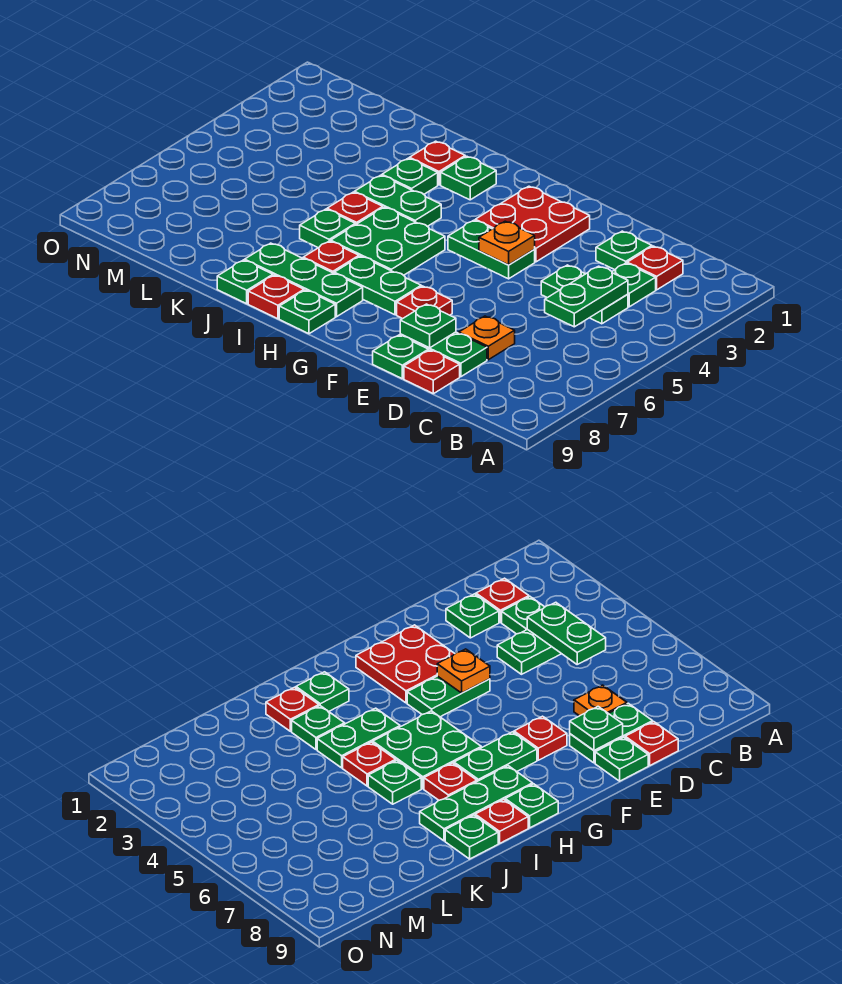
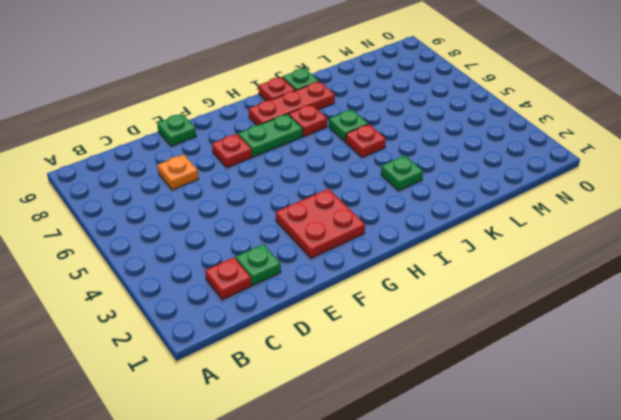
red plate H8:J8 level 1 -> green plate H8:J8 level 1
none -> green plate C3 level 1
none -> green plate C4:D4 level 1
none -> green plate D8:E8 level 1

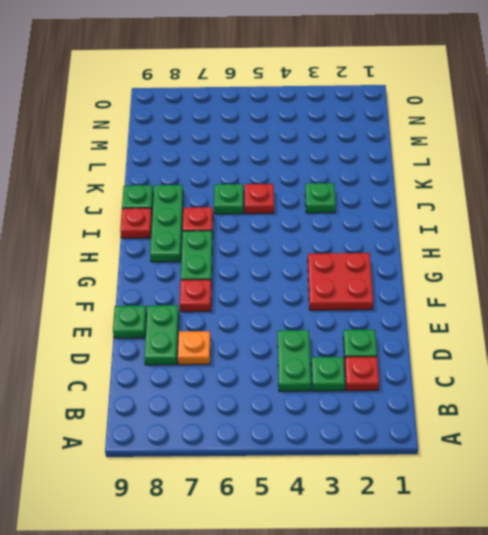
none -> red plate D9 level 1
none -> green plate F4:G4 level 1
none -> green plate H5:I6 level 1

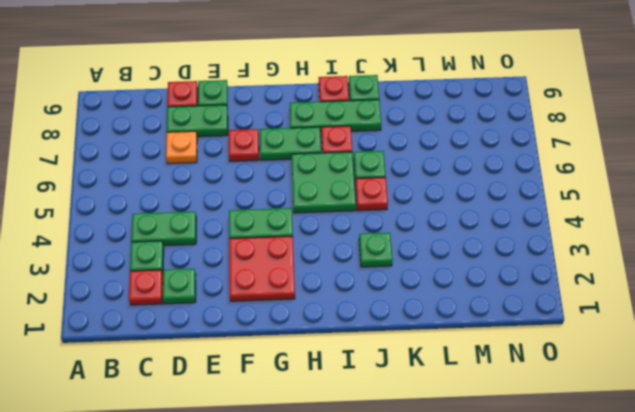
none -> green plate H9 level 1
none -> green plate I2 level 1
none -> green plate I4:J4 level 1

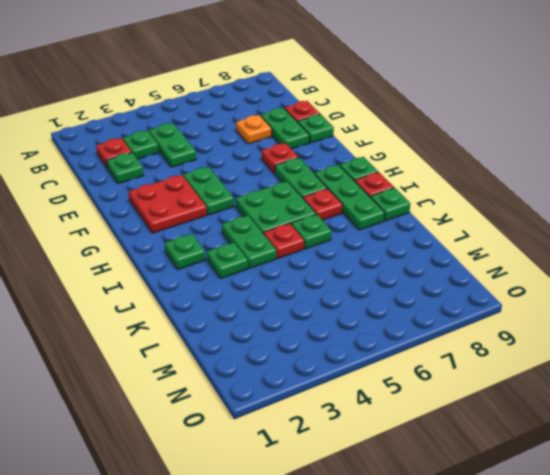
none -> red plate J2 level 1
none -> green plate C4:C5 level 2
none -> green plate E8 level 2

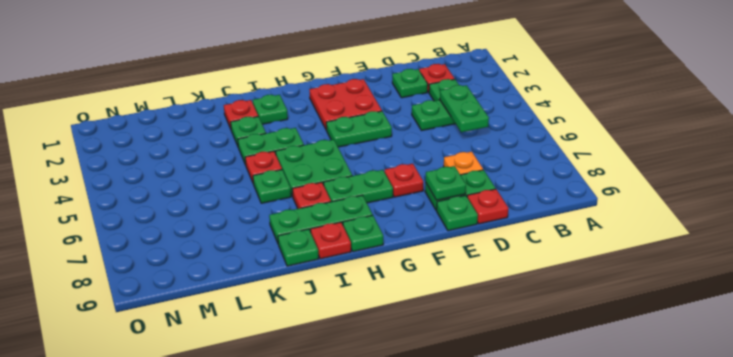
none -> orange plate F4 level 2

